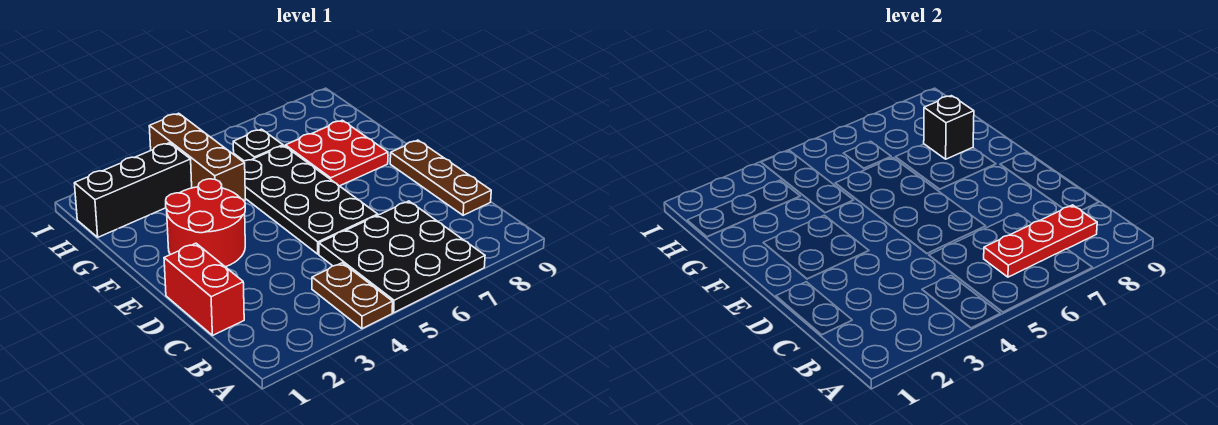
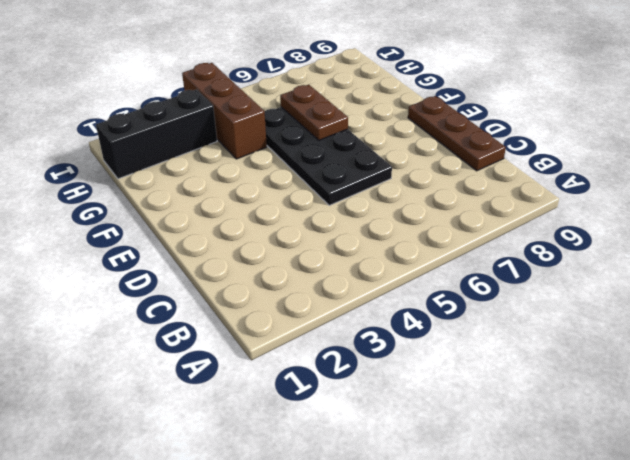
brown plate F6:G6 level 2 -> brown plate A4:B4 level 1
none -> black plate A5:C7 level 1
none -> red brick C1:D1 level 1
none -> red round brick E2:F3 level 1

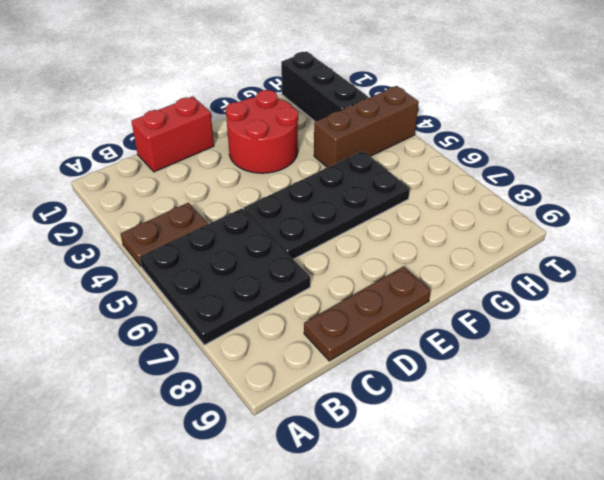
none -> red plate F7:G8 level 1
none -> black plate H6 level 1
none -> red plate B6:B8 level 2

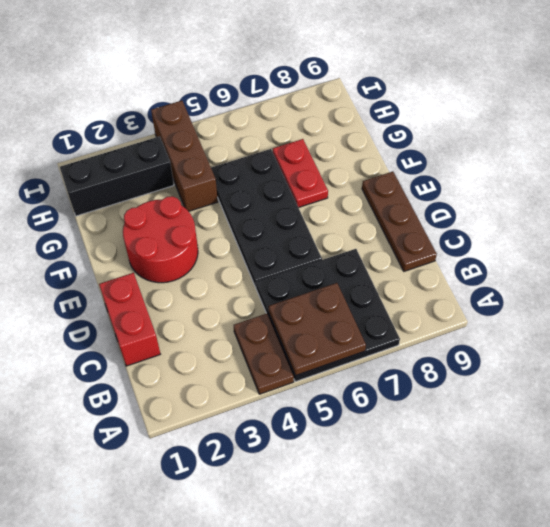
brown plate A5:B6 level 2 -> red plate B6:B8 level 2
red plate F7:G7 level 1 -> red plate F7:G8 level 1
none -> black plate H6 level 1
none -> black brick G8 level 2

